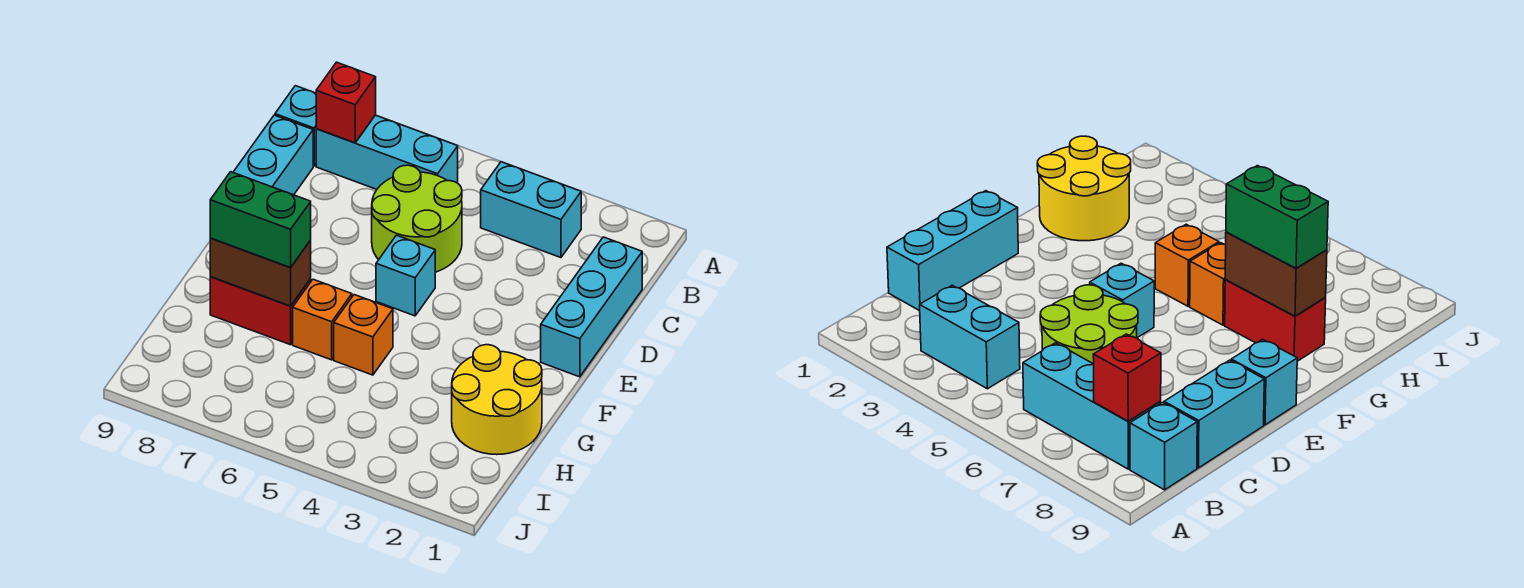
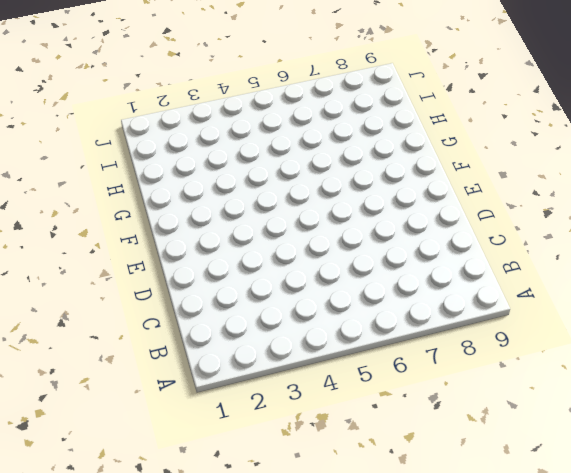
none -> cyan brick B3:B4 level 1
none -> cyan brick B6:B8 level 1
none -> cyan brick B9 level 1

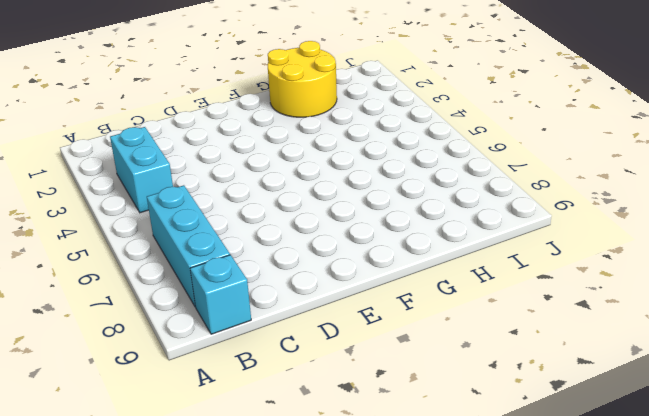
none -> cyan brick C1:E1 level 1
none -> lime round brick C5:D6 level 1
none -> cyan brick C9:D9 level 1

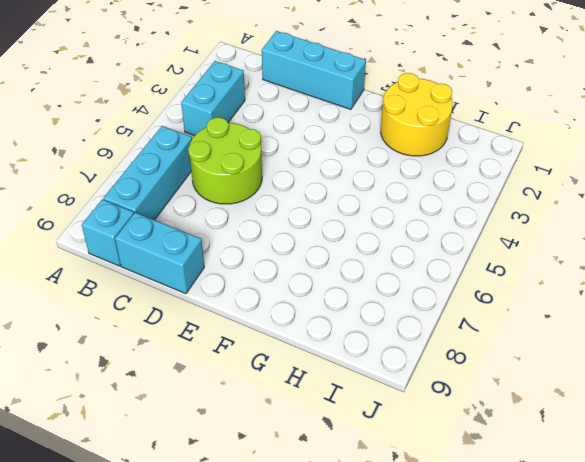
none -> cyan brick E5 level 1
none -> cyan brick E9 level 1
none -> orange brick G5 level 1

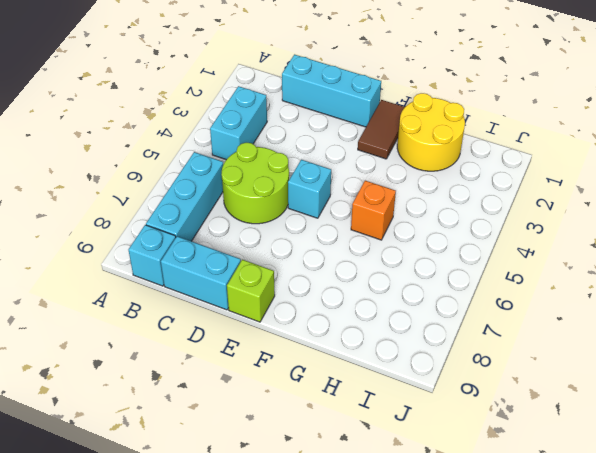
lime brick E9 level 1 -> cyan brick E9 level 1
brown tile F1:F2 level 1 -> none
none -> orange brick G6 level 1
none -> red brick G7:G8 level 1
none -> red brick B8 level 2

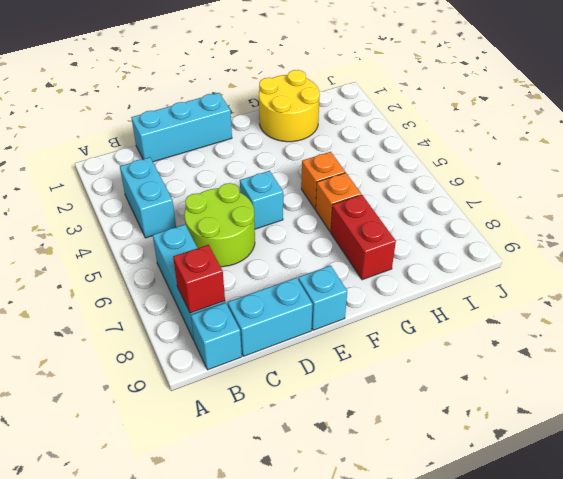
none -> brown brick G7:G8 level 2
none -> green brick G7:G8 level 3

